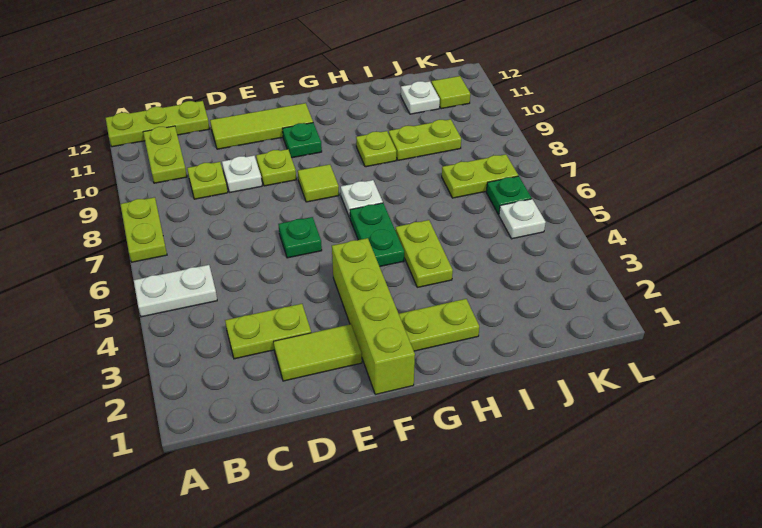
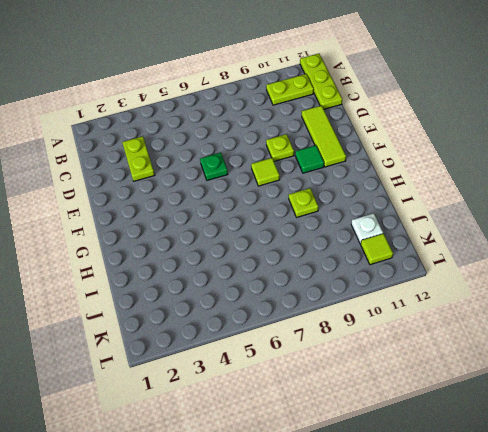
green tile F10 level 1 -> green plate F10 level 1
none -> white plate A5:B5 level 1
none -> lime plate A7:A8 level 1
none -> lime plate C9 level 1

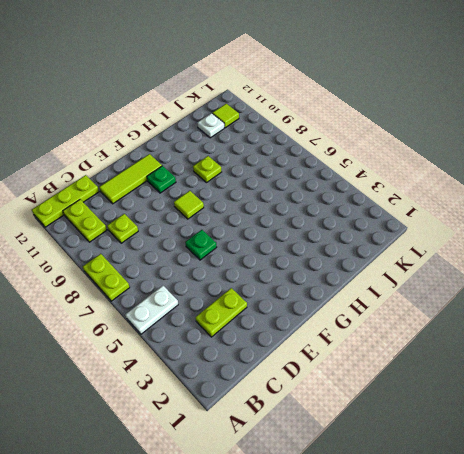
none -> lime tile D2:E2 level 1
none -> white plate D9 level 1
none -> lime plate E9 level 1

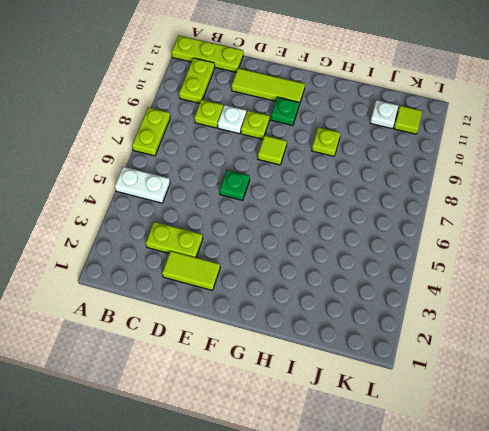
none -> lime brick F1:F4 level 1
none -> lime plate G2:H2 level 1
none -> green plate G5:G6 level 1

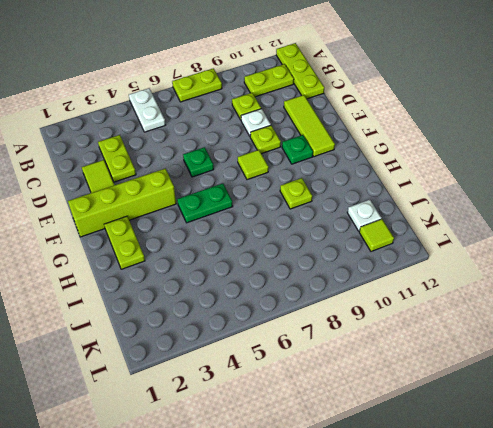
none -> white plate G7 level 1
none -> lime plate H4:H5 level 1
none -> lime plate I9:J9 level 1

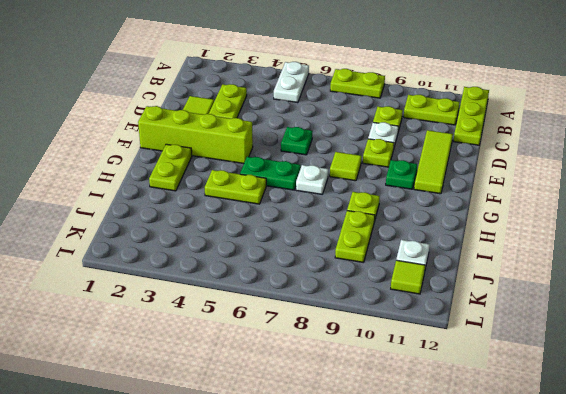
none -> lime plate J7:K7 level 1
none -> white plate K5 level 1
none -> green plate K6 level 1

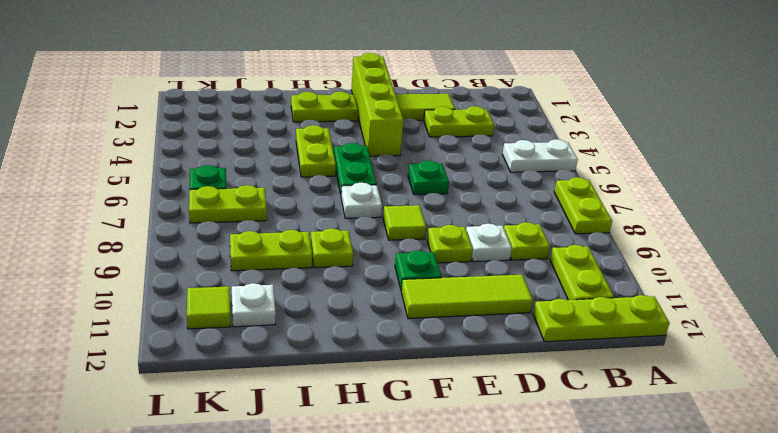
none -> white plate K5 level 1

